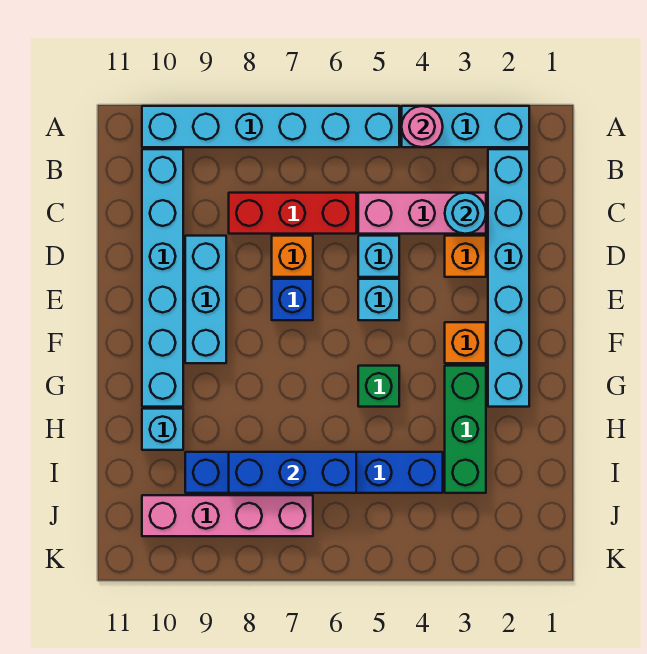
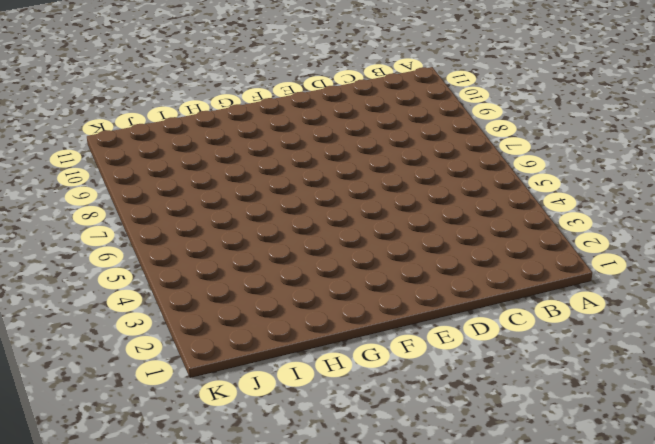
none -> cyan brick A2:A4 level 1
none -> cyan brick A5:A10 level 1
none -> cyan brick B2:G2 level 1

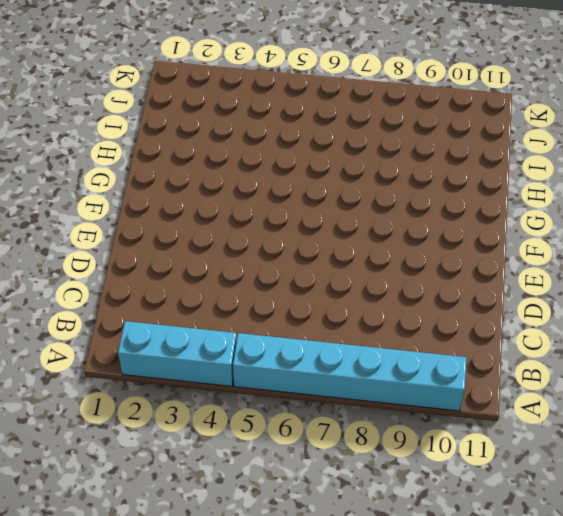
none -> cyan brick B2:G2 level 1
none -> cyan brick B10:G10 level 1
none -> pink brick C3:C5 level 1

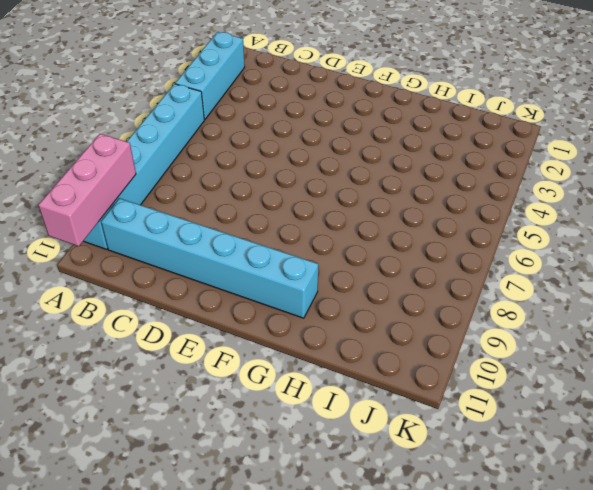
pink brick A9:A11 level 2 -> pink brick C3:C5 level 1
none -> cyan brick B2:G2 level 1
none -> red brick C6:C8 level 1
none -> orange brick D3 level 1

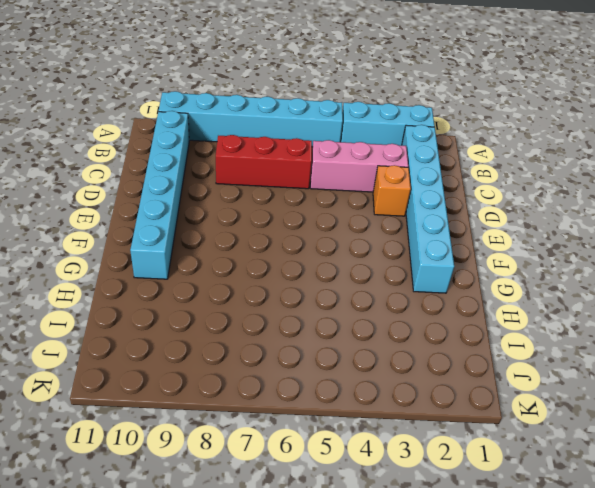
none -> cyan brick D5 level 1
none -> orange brick D7 level 1
none -> cyan brick D9:F9 level 1

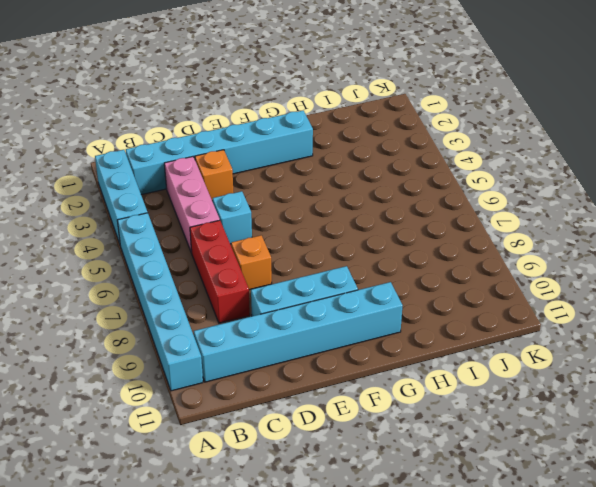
none -> cyan brick E5 level 1
none -> blue brick E7 level 1
none -> orange brick F3 level 1

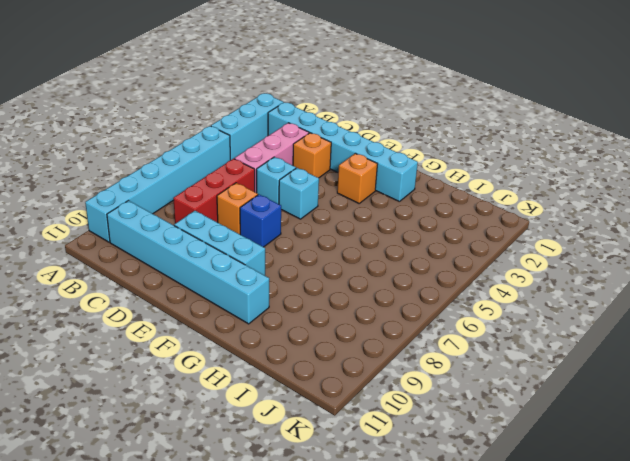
none -> green brick G3:I3 level 1
none -> green brick G5 level 1
none -> cyan brick H10 level 1

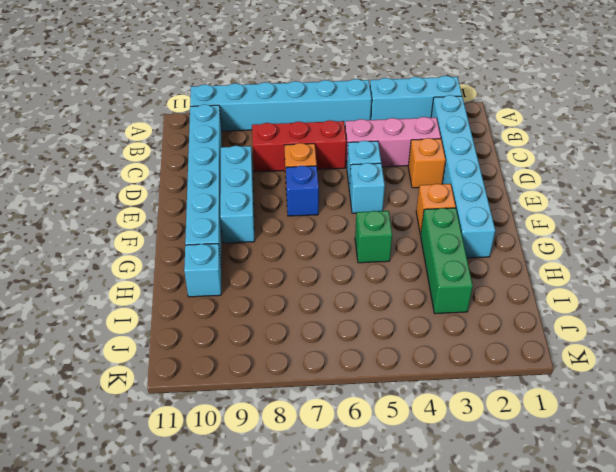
none -> blue brick I4:I9 level 1
none -> pink brick J7:J10 level 1
none -> pink round brick A4 level 2

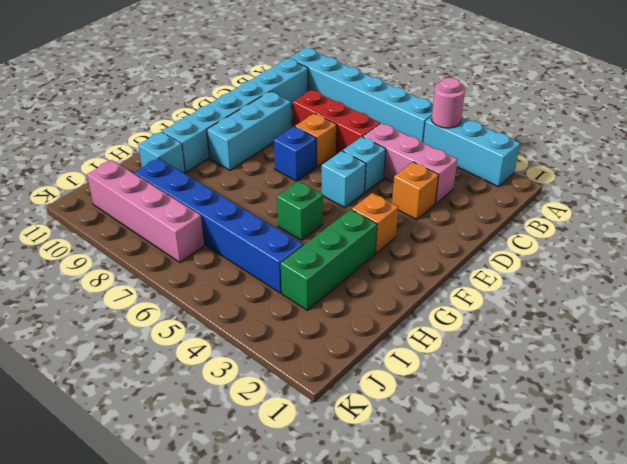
none -> cyan brick B2:G2 level 1
none -> cyan round brick C3 level 2
none -> blue brick I6:I8 level 2

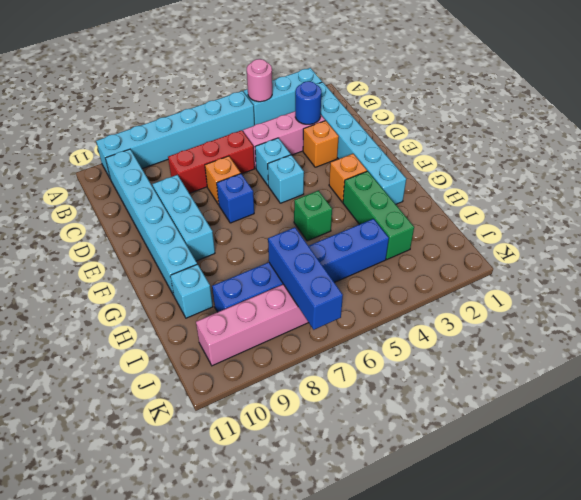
blue round brick C3 level 2 -> cyan round brick C3 level 2
blue brick I7:K7 level 2 -> blue brick I6:I8 level 2

